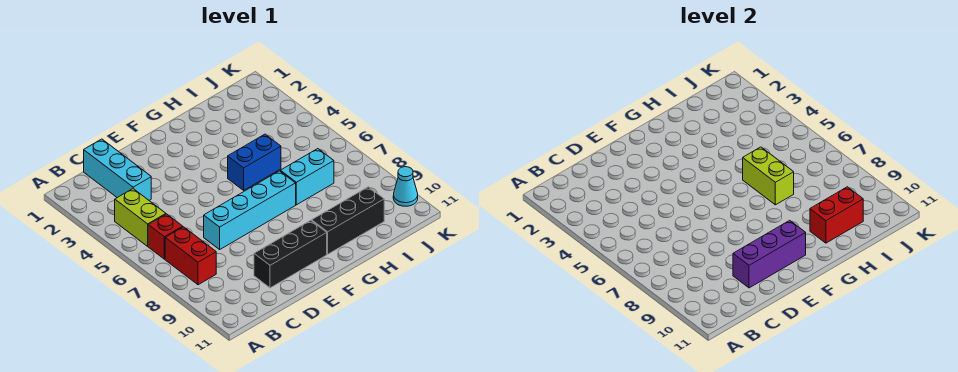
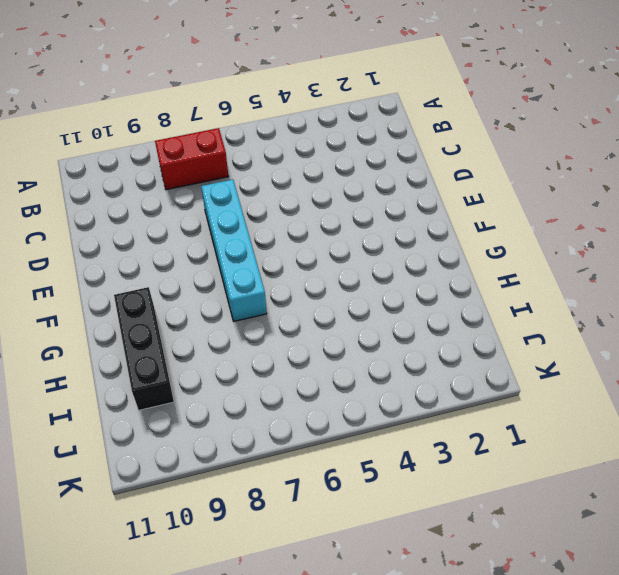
none -> lime brick B4:B5 level 1
none -> red brick B6 level 1
none -> cyan brick C1:C3 level 1

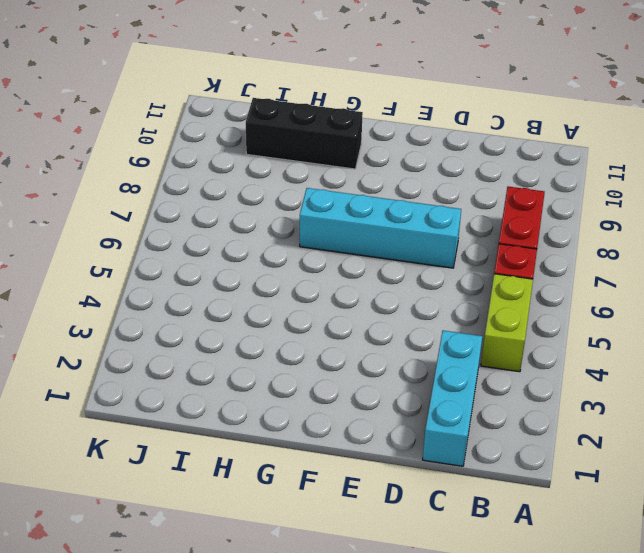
none -> black brick D10:F10 level 1
none -> blue brick G5:H5 level 1
none -> cyan brick H7:I7 level 1

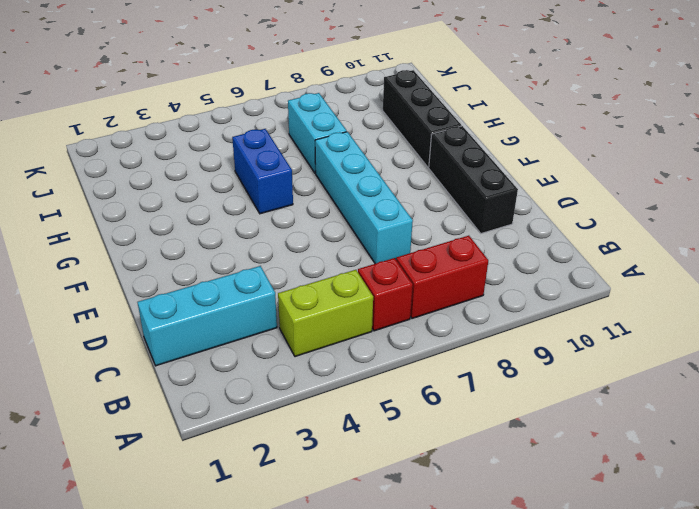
none -> cyan cone K10 level 1
none -> purple brick D10:F10 level 2
none -> lime brick H6:H7 level 2

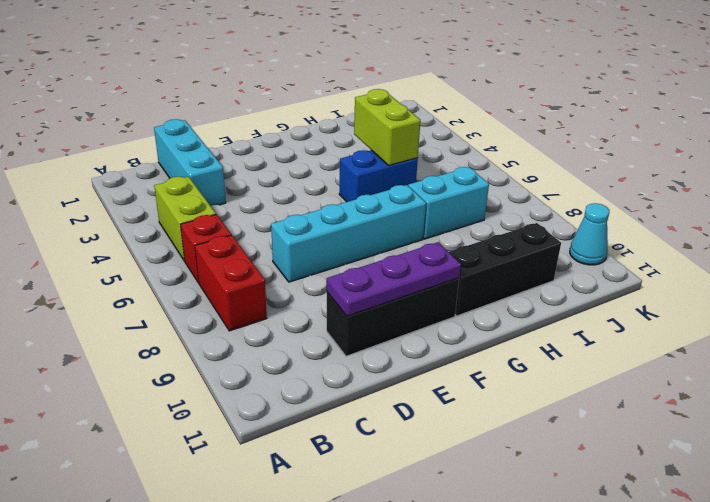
purple plate D10:F10 level 2 -> purple brick D10:F10 level 2
lime brick H4:H5 level 2 -> lime brick H6:H7 level 2
none -> red brick H10:I10 level 2

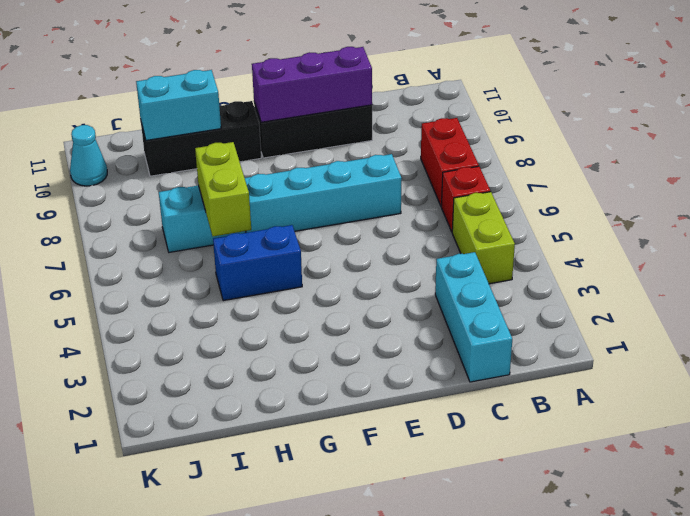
cyan brick H10:I10 level 2 -> red brick H10:I10 level 2

